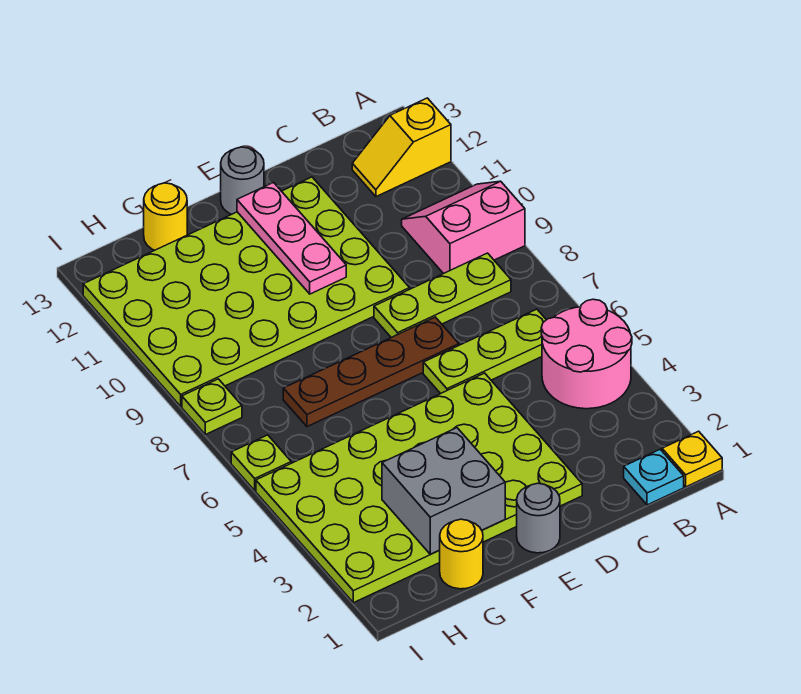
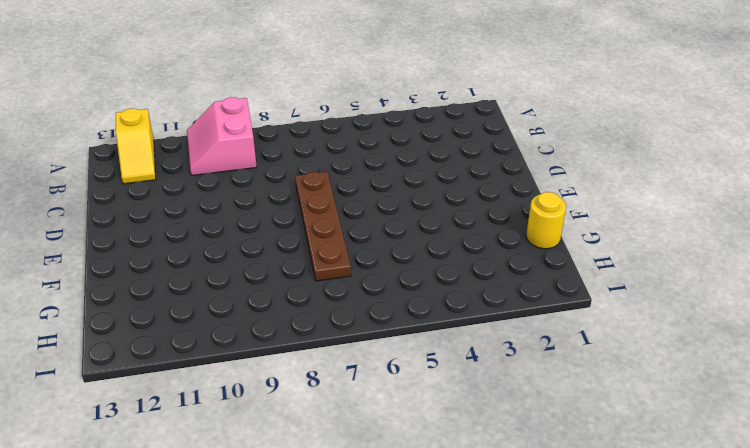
none -> yellow plate A1 level 1
none -> pink round brick A4:B5 level 1
none -> cyan plate B1 level 1

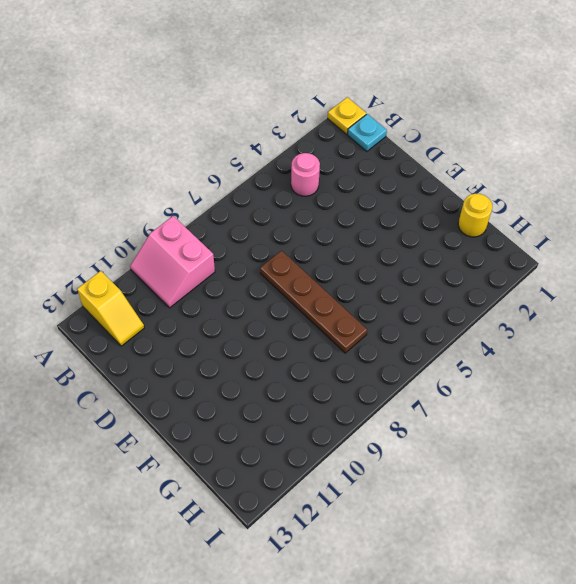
pink round brick B4 level 1 -> pink round brick A4:B5 level 1
none -> lime plate B6:D6 level 1
none -> lime plate B8:D8 level 1
none -> lime plate D2:I5 level 1

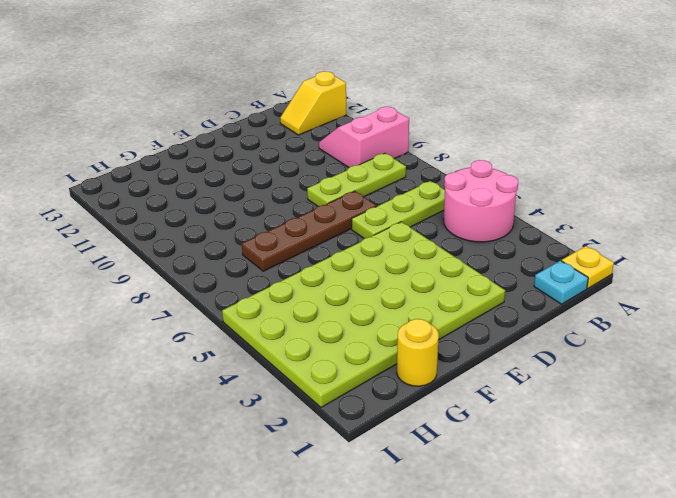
none -> lime plate D9:I12 level 1
none -> grey round brick E1 level 1
none -> grey round brick E13 level 1

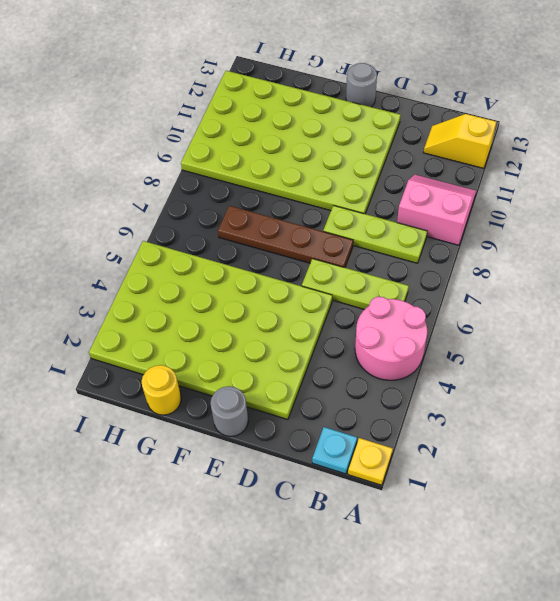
none -> yellow round brick G13 level 1
none -> lime plate I6 level 1
none -> lime plate I8 level 1

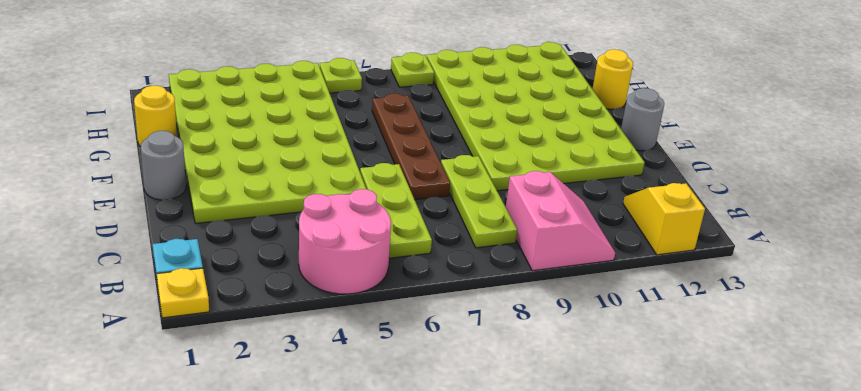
none -> pink plate E10:E12 level 2
none -> grey brick F2:G3 level 2

